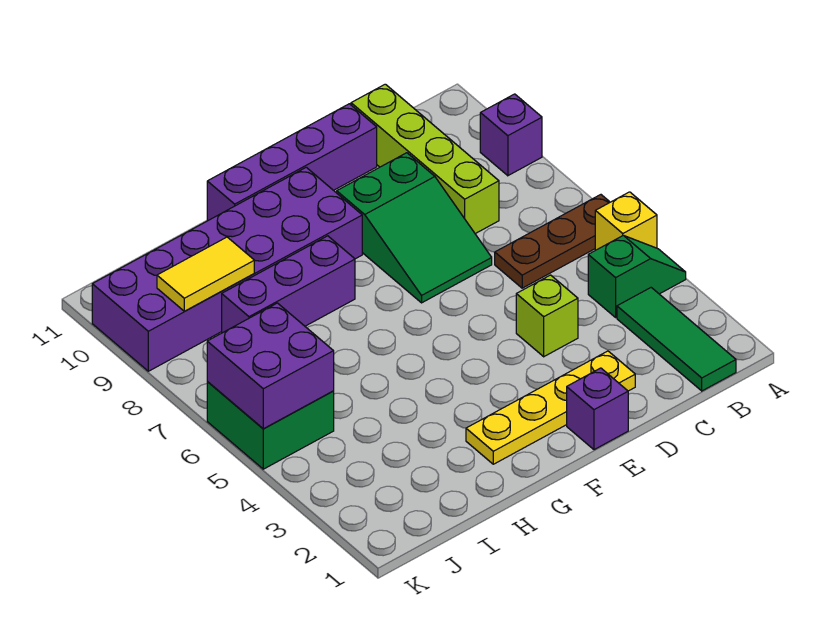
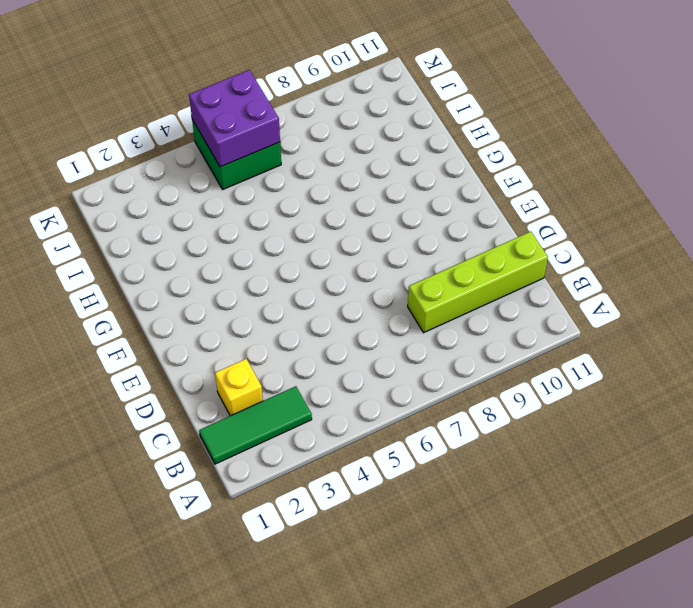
yellow brick C2 level 1 -> yellow brick A5 level 1
none -> green slope A4:B4 level 1 top B
none -> brown plate A6:C6 level 1
none -> purple brick A9 level 1

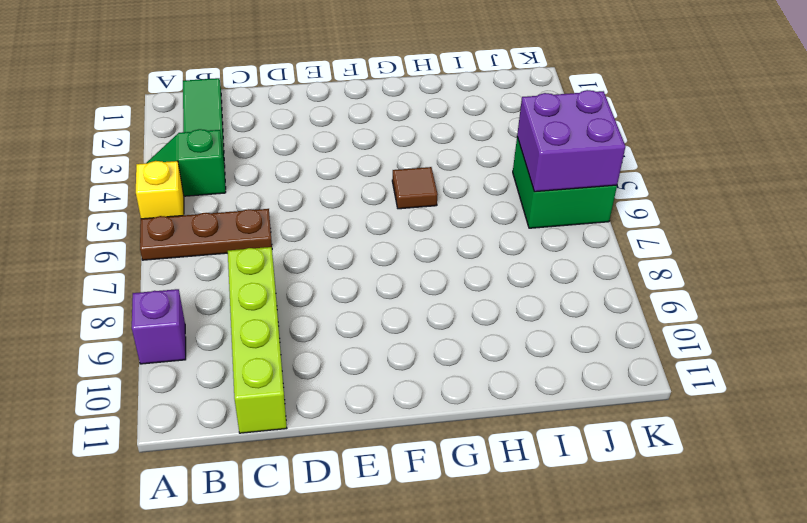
brown tile G5 level 1 -> none
none -> yellow plate D2:G2 level 1
none -> lime brick D4 level 1
none -> green slope D7:E9 level 1 top 9

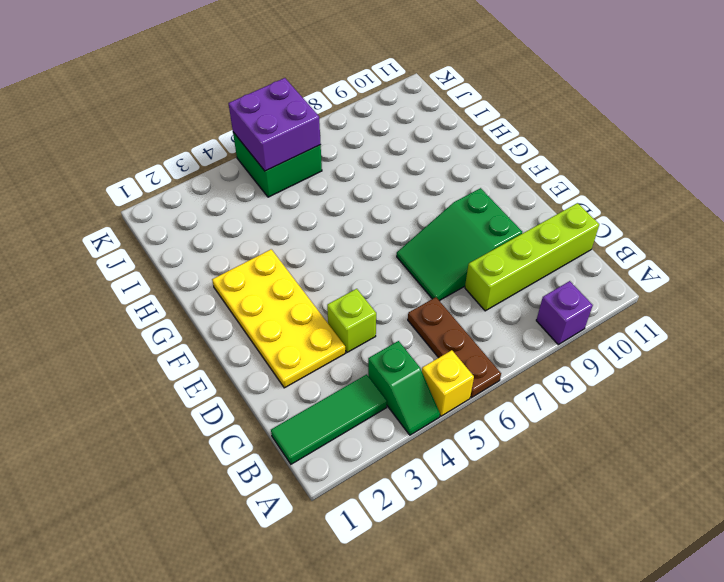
yellow plate D2:G3 level 1 -> yellow plate D2:G2 level 1
none -> purple brick D11:G11 level 1
none -> purple brick E1 level 1
none -> purple brick F9:K10 level 1

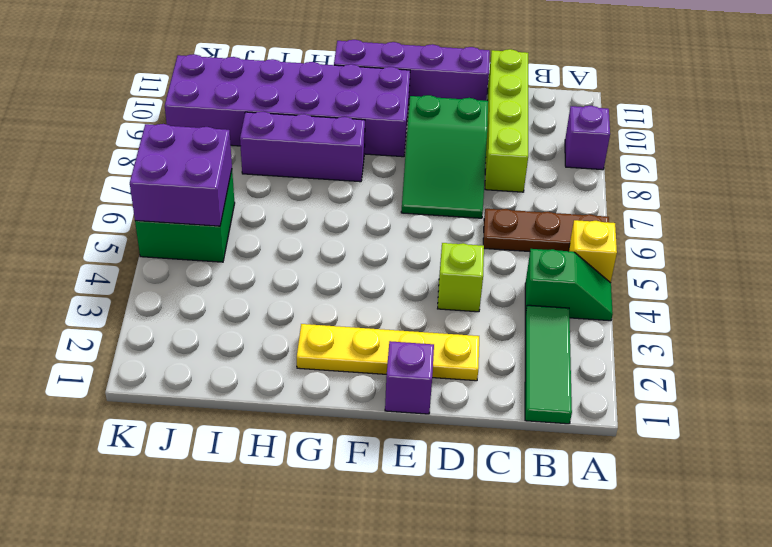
none -> yellow tile I9:J9 level 2

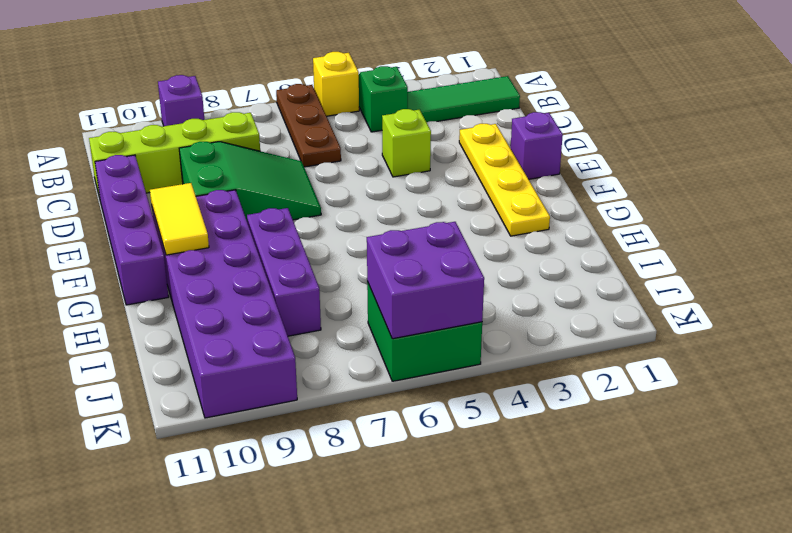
yellow tile F10:G10 level 2 -> yellow tile I9:J9 level 2

